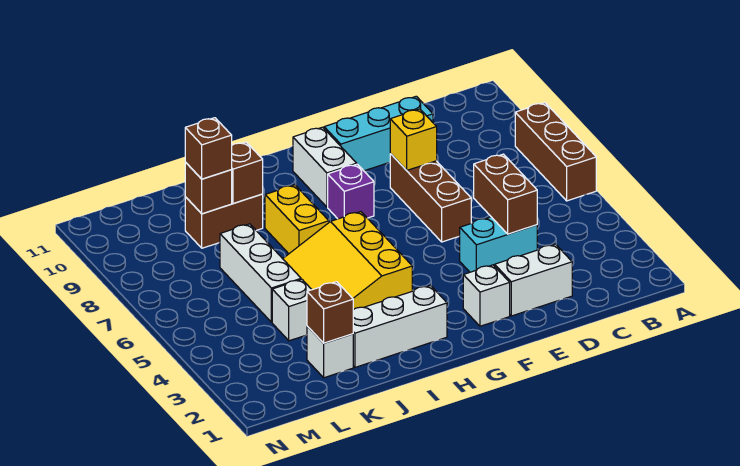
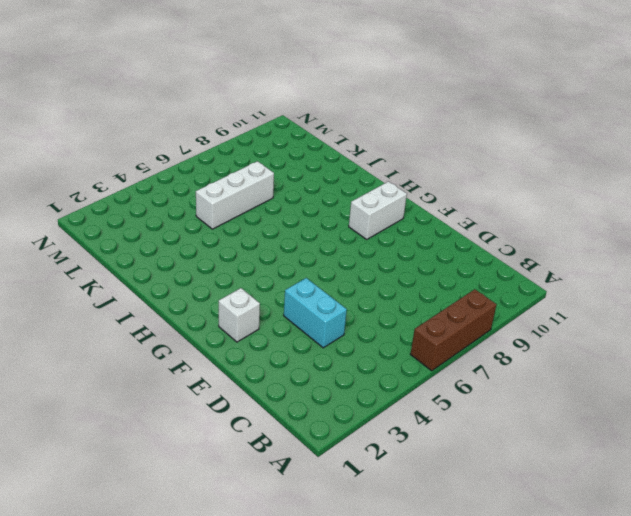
none -> white brick D2:E2 level 1
none -> cyan brick D10:F10 level 1
none -> brown brick E6:E8 level 1

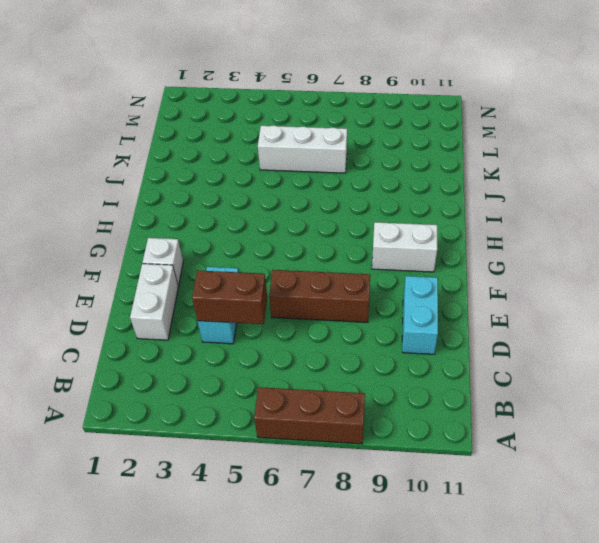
cyan brick D10:E10 level 1 -> cyan brick D10:F10 level 1
none -> purple brick G8 level 1
none -> white brick H2:J2 level 1
none -> yellow slope H4:J6 level 1 top H

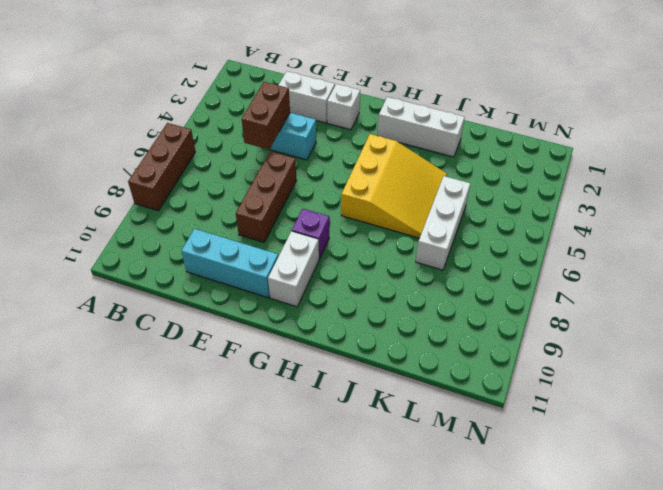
none -> yellow brick I7:I8 level 1
none -> brown brick J9:K9 level 1
none -> white brick K2 level 1

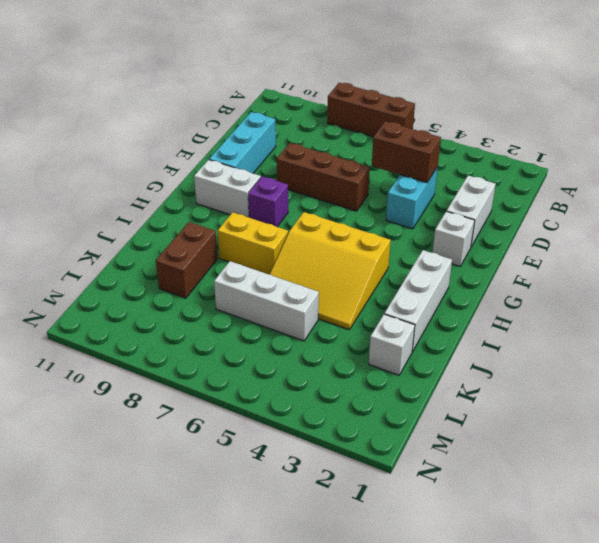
none -> white brick K4 level 1
none -> yellow brick E8 level 2
none -> brown brick J9 level 2

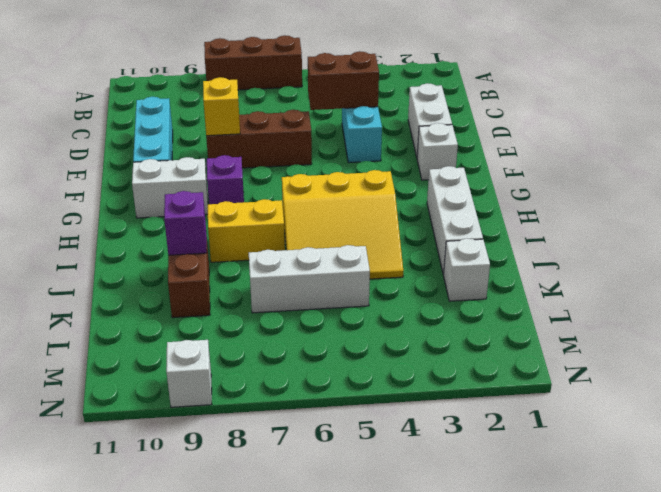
purple brick J9 level 2 -> brown brick J9 level 2
white brick N9 level 1 -> white brick K4 level 1
none -> brown brick K2 level 2
none -> brown brick K9 level 2
none -> brown brick K9 level 3

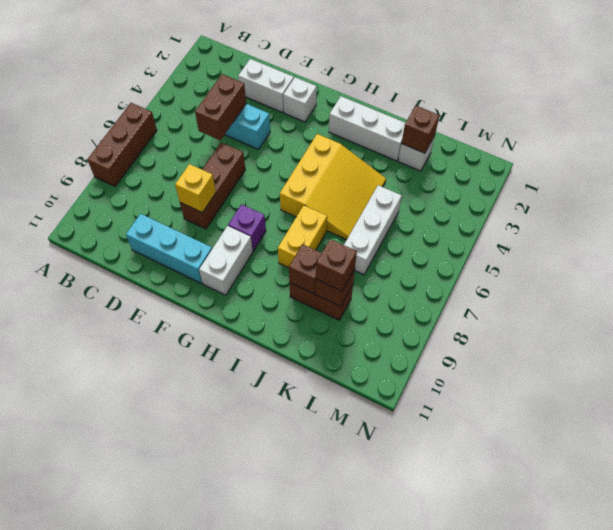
none -> white brick K4 level 1

